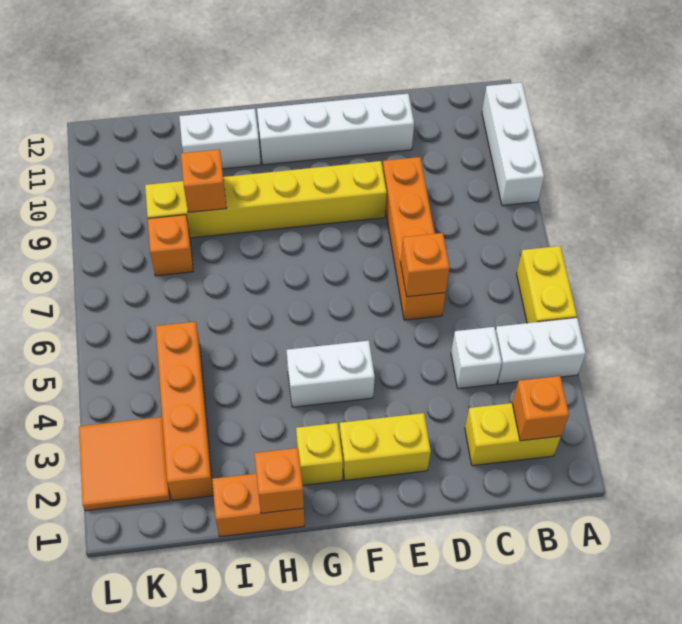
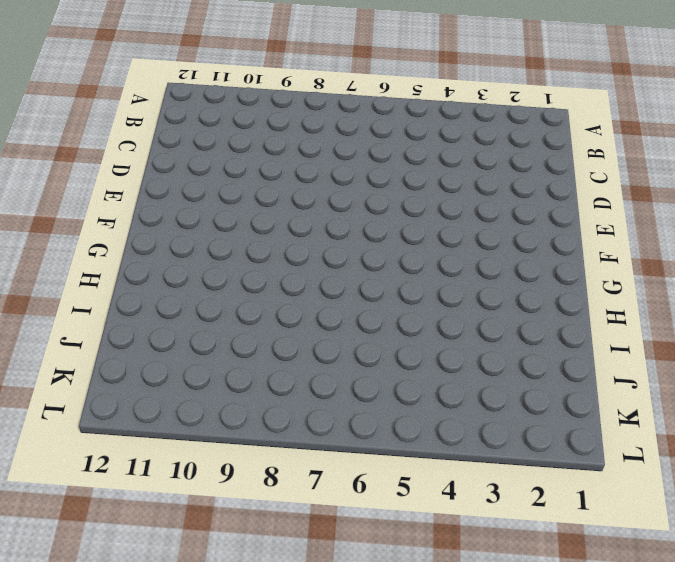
none -> white brick A4:B4 level 1
none -> yellow brick A5:A6 level 1
none -> white brick A9:A11 level 1

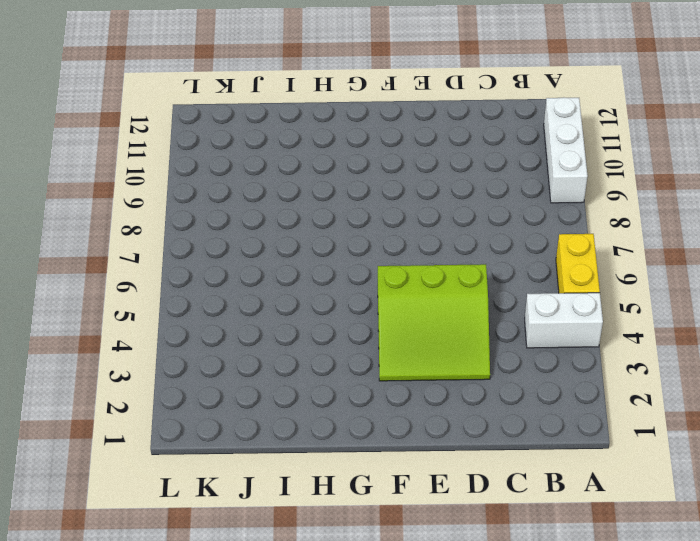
lime slope D3:F5 level 1 top 5 -> white brick F4:G4 level 1
none -> yellow brick B2:C2 level 1
none -> white brick C4 level 1
none -> orange brick D6:D9 level 1

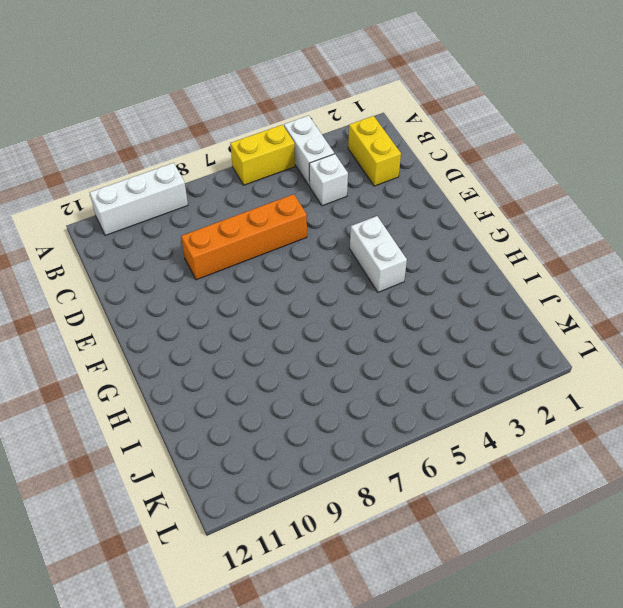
none -> white brick D11:G11 level 1
none -> yellow brick E2:F2 level 1
none -> yellow brick E9:J9 level 1

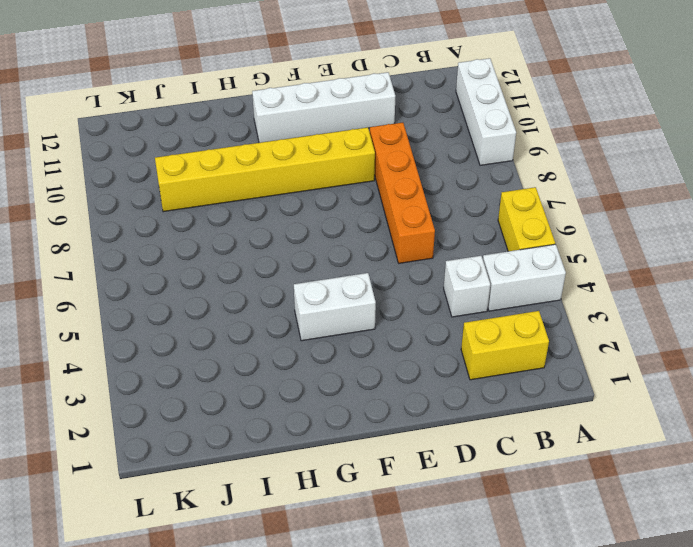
none -> yellow brick E2:F2 level 1
none -> yellow brick G2 level 1
none -> orange brick H1:I1 level 1

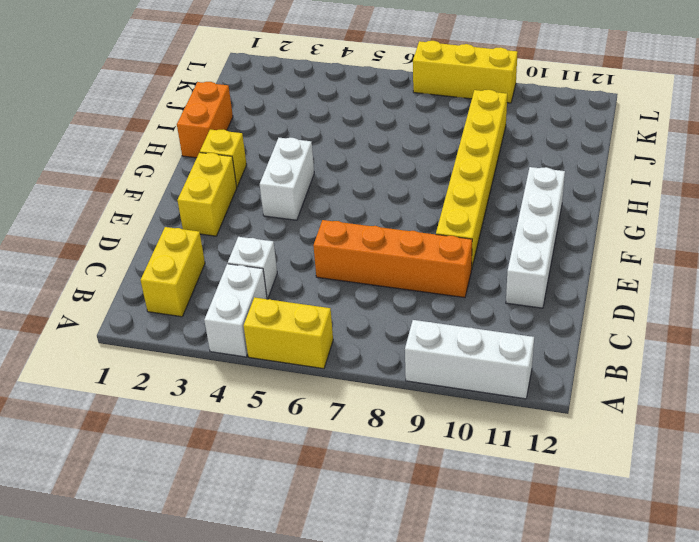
yellow brick L7:L9 level 1 -> none
none -> white brick H11:I11 level 1
none -> orange brick J2:J5 level 1
none -> orange brick J8 level 1

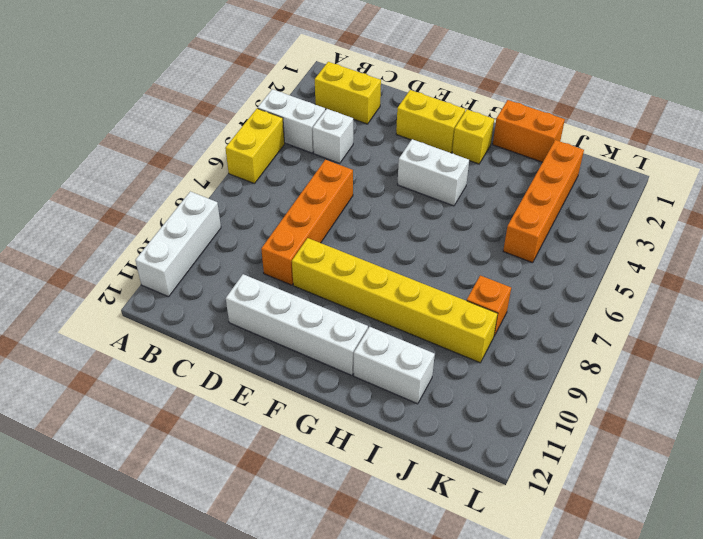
none -> orange tile K2:L3 level 1
none -> orange brick B2 level 2
none -> orange brick D6 level 2

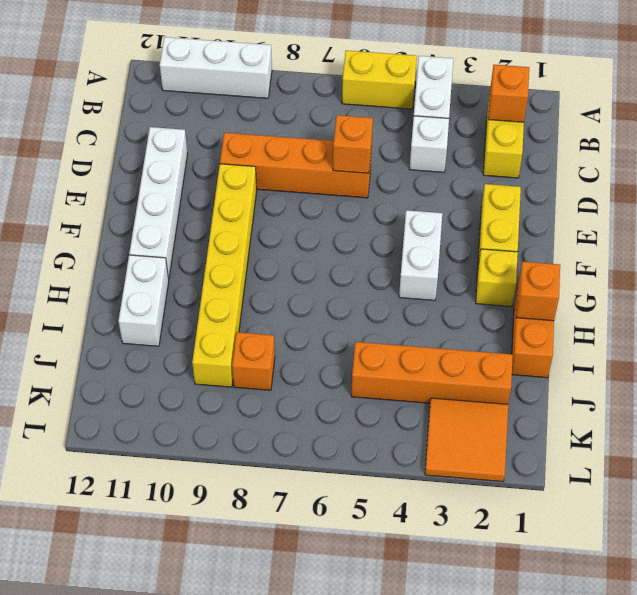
none -> orange brick I9 level 2

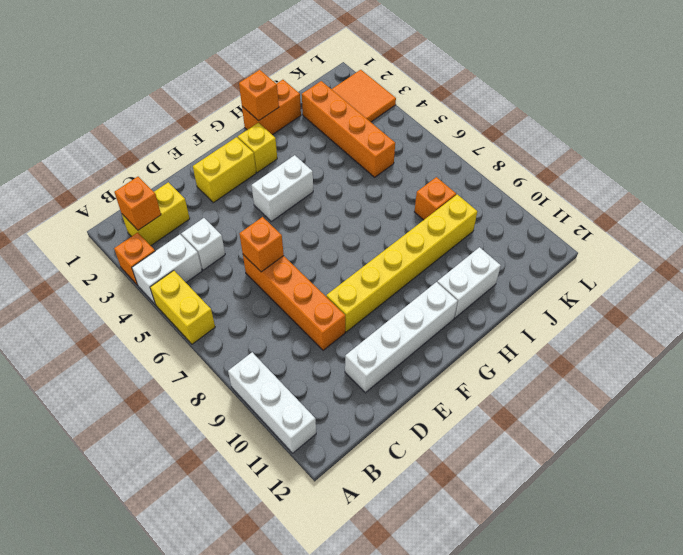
orange brick A3 level 1 -> orange brick I9 level 2

